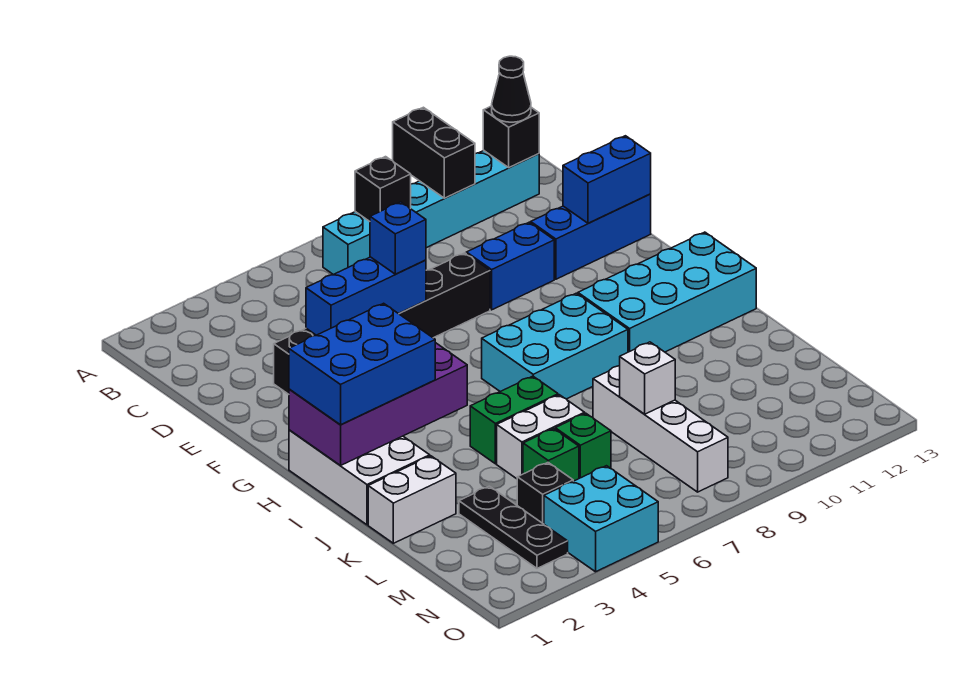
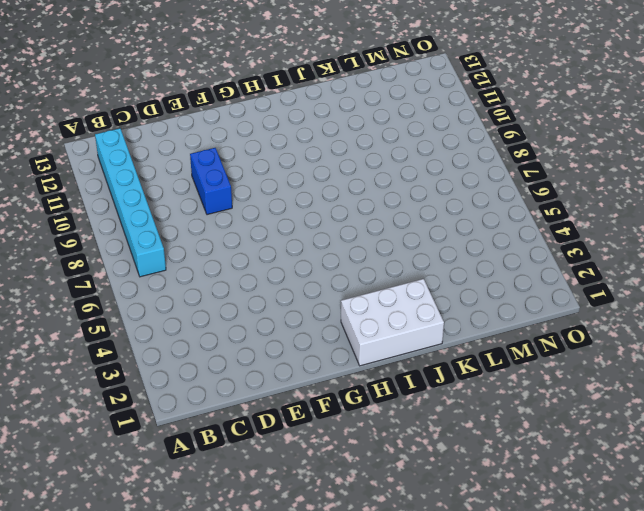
none -> black brick E3:E8 level 1
none -> blue brick E11:E13 level 1
none -> cyan brick H7:I9 level 1

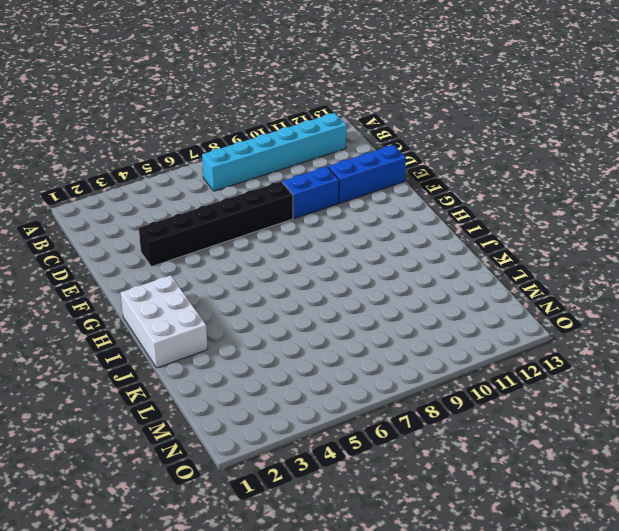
none -> cyan brick H7:I9 level 1
none -> cyan brick H10:I13 level 1
none -> green brick J5:J6 level 1

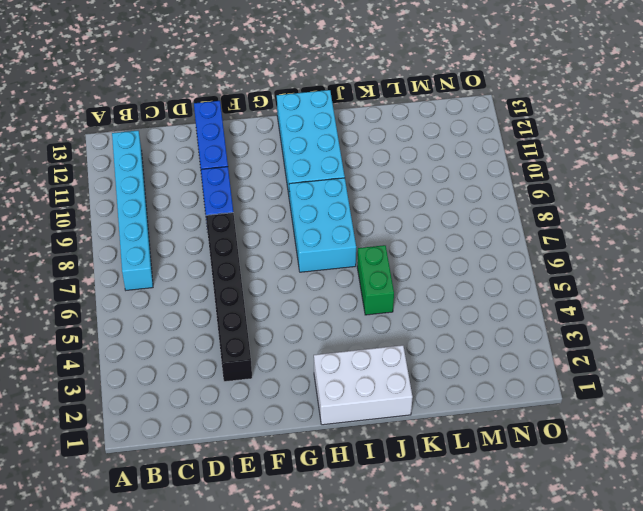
none -> white brick K1:K2 level 1
none -> white brick K5:K6 level 1
none -> white brick K8:N8 level 1

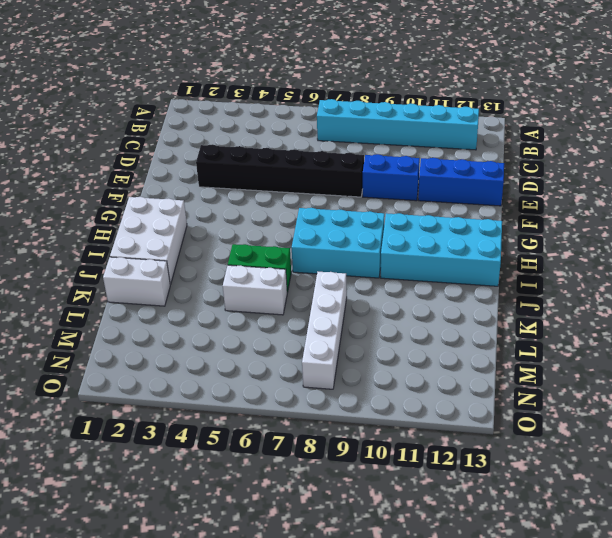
none -> black plate L3:N3 level 1
none -> green brick L5 level 1
none -> green brick L6 level 1

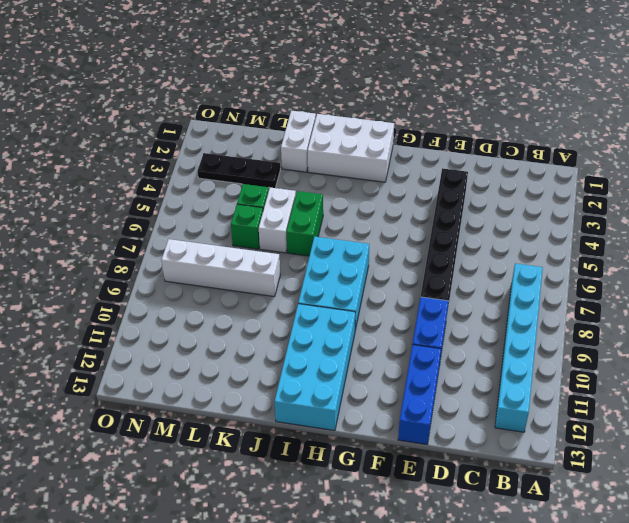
none -> black brick M4 level 1
none -> cyan brick N4:O5 level 1
none -> black brick A10:B10 level 2

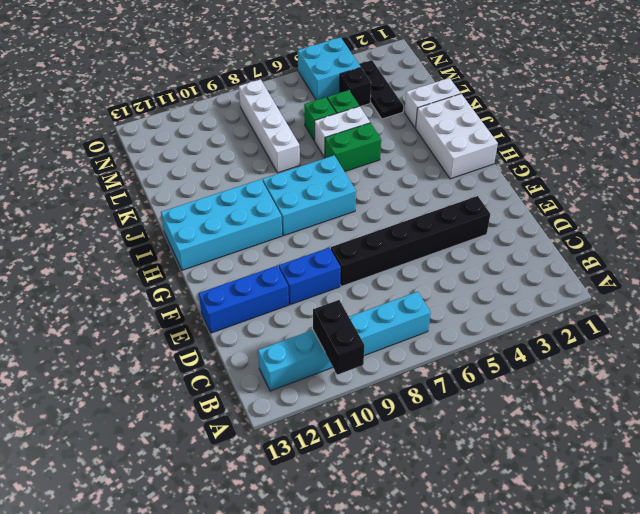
none -> black brick B8 level 2
none -> black brick B12 level 2
none -> blue brick E4:E6 level 2

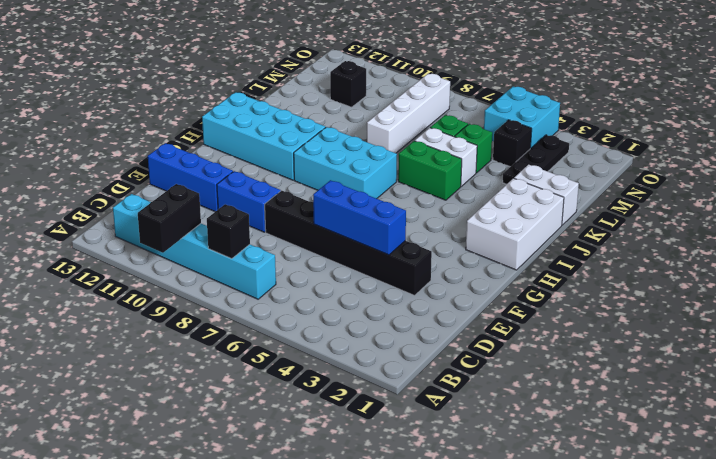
black brick M11 level 1 -> black brick B12 level 2
none -> blue brick E12:E13 level 2
none -> purple brick H1:I4 level 2
none -> white brick L8 level 2

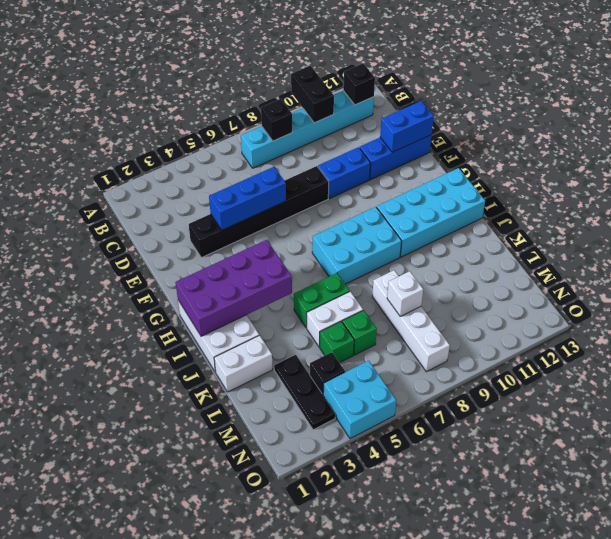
none -> black cone B12 level 3
none -> blue brick E6 level 3
none -> blue brick H1:I3 level 3

